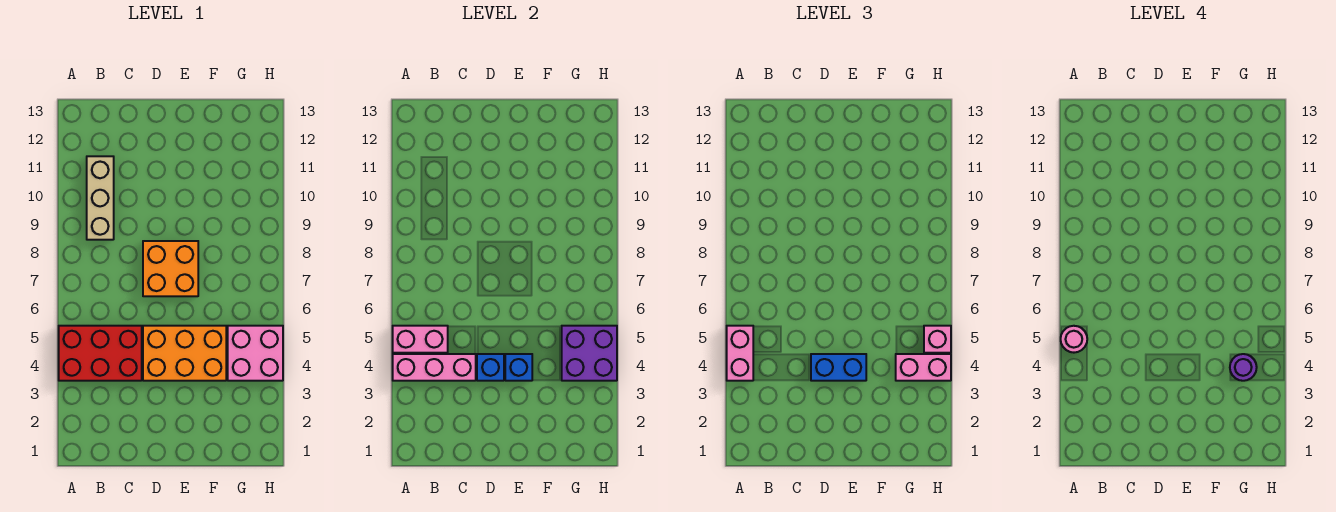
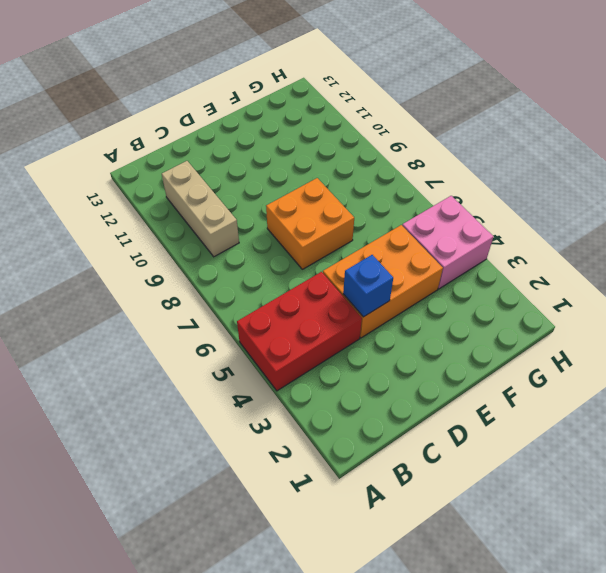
none -> pink brick A4:C4 level 2
none -> pink brick A5:B5 level 2
none -> blue brick E4 level 2

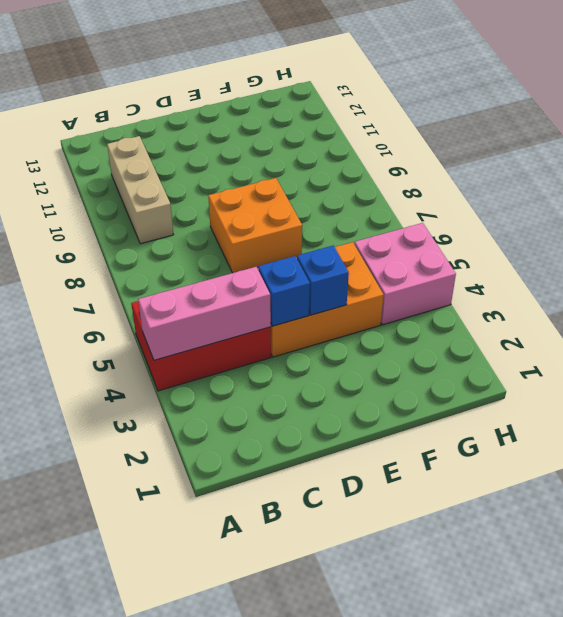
none -> pink brick A5:B5 level 2
none -> purple brick G4:H5 level 2
none -> pink brick A4:A5 level 3

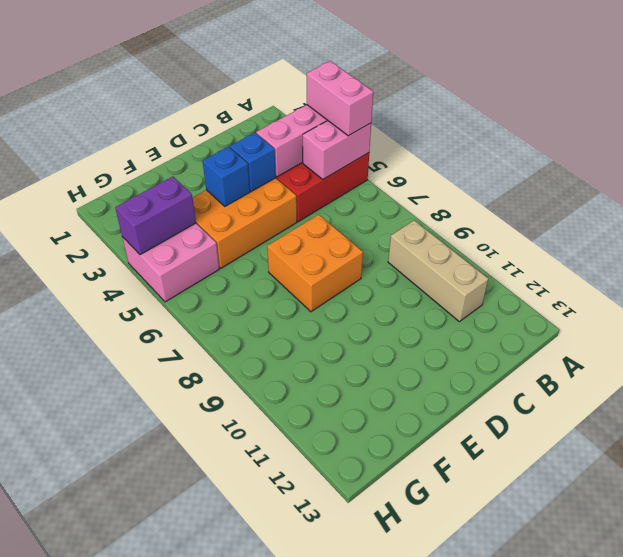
purple brick G4:H4 level 2 -> purple brick G4:H5 level 2
none -> blue brick D4:E4 level 3
none -> pink brick G4:H4 level 3
none -> pink brick H5 level 3

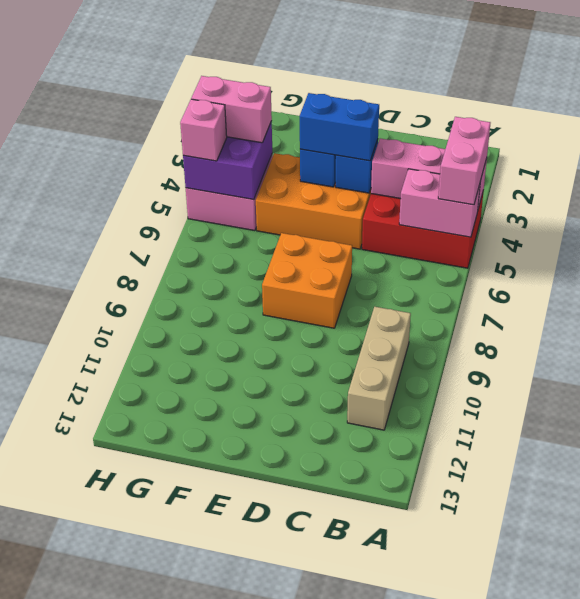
none -> pink round brick A5 level 4
none -> purple round brick G4 level 4

